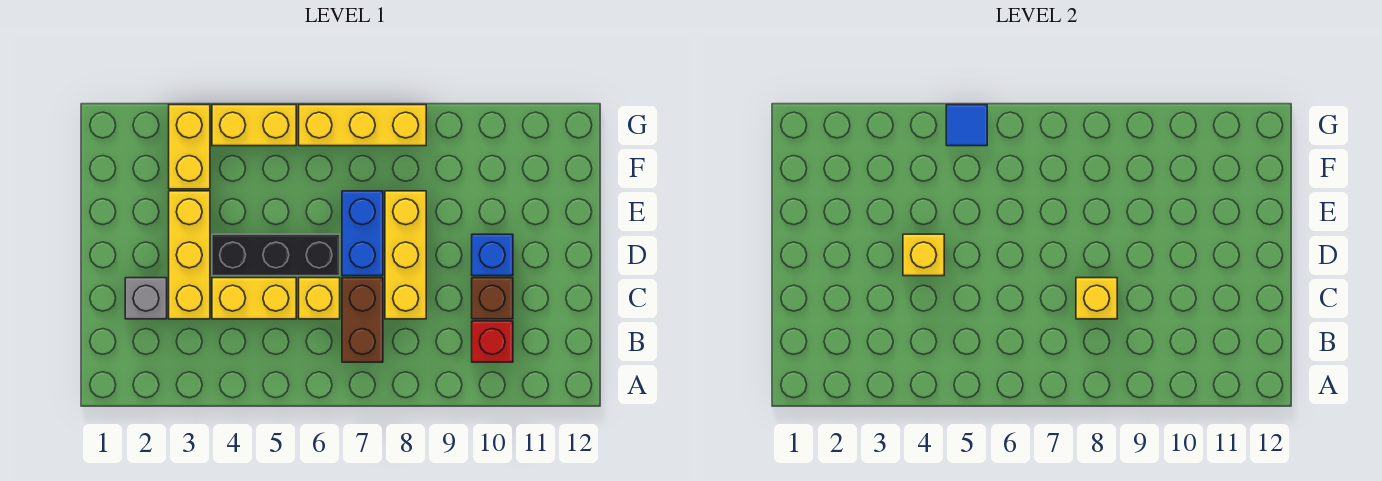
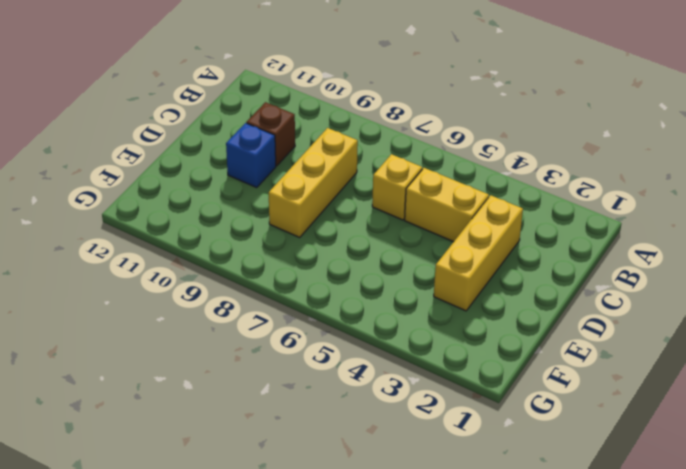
none -> brown brick B7:C7 level 1
none -> red brick B10 level 1
none -> grey brick C2 level 1

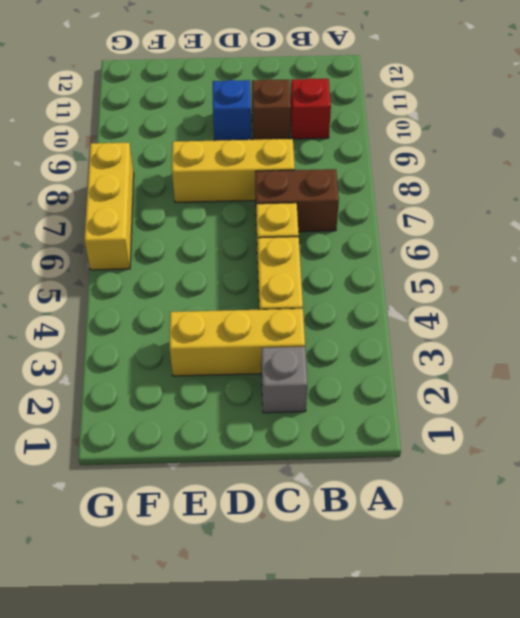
none -> black brick D4:D6 level 1
none -> blue brick D7:E7 level 1
none -> yellow brick F3:G3 level 1

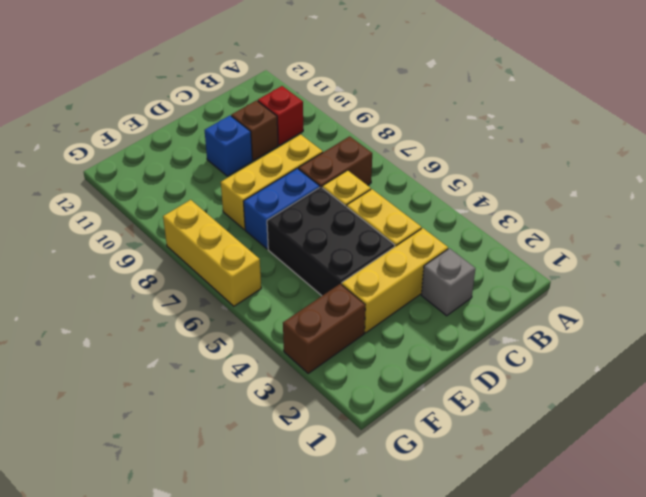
black brick D4:E6 level 1 -> black brick D4:D6 level 1
brown brick F3:G3 level 1 -> yellow brick F3:G3 level 1
none -> yellow brick G4:G5 level 1
none -> yellow brick C8 level 2
none -> yellow brick D4 level 2

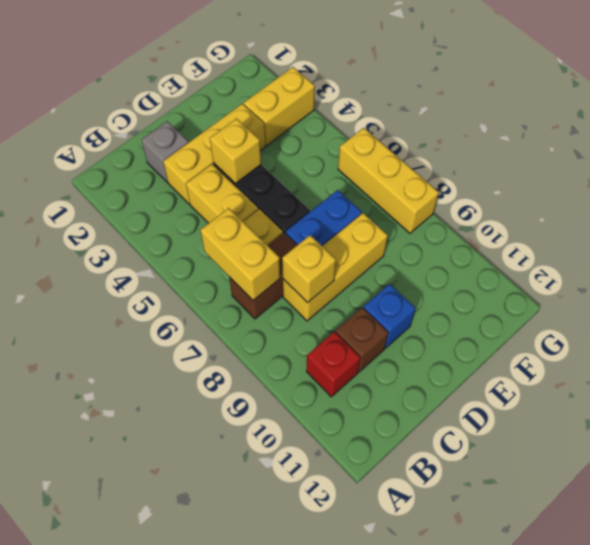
yellow brick B6:B7 level 2 -> yellow brick G4:G5 level 1
none -> blue tile G5 level 2

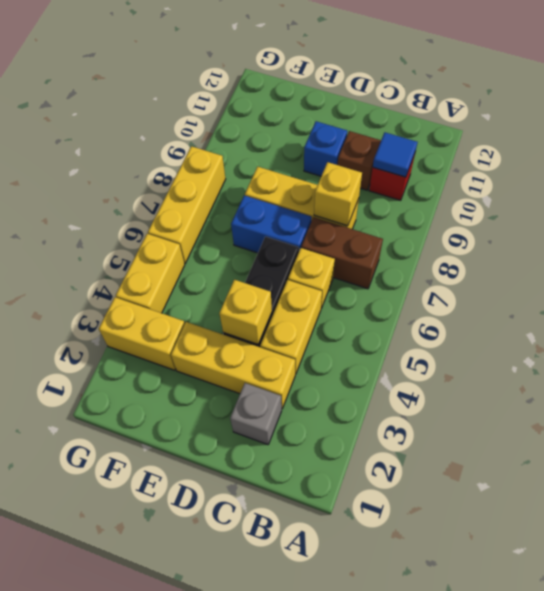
blue tile B10 level 2 -> blue tile G5 level 2

